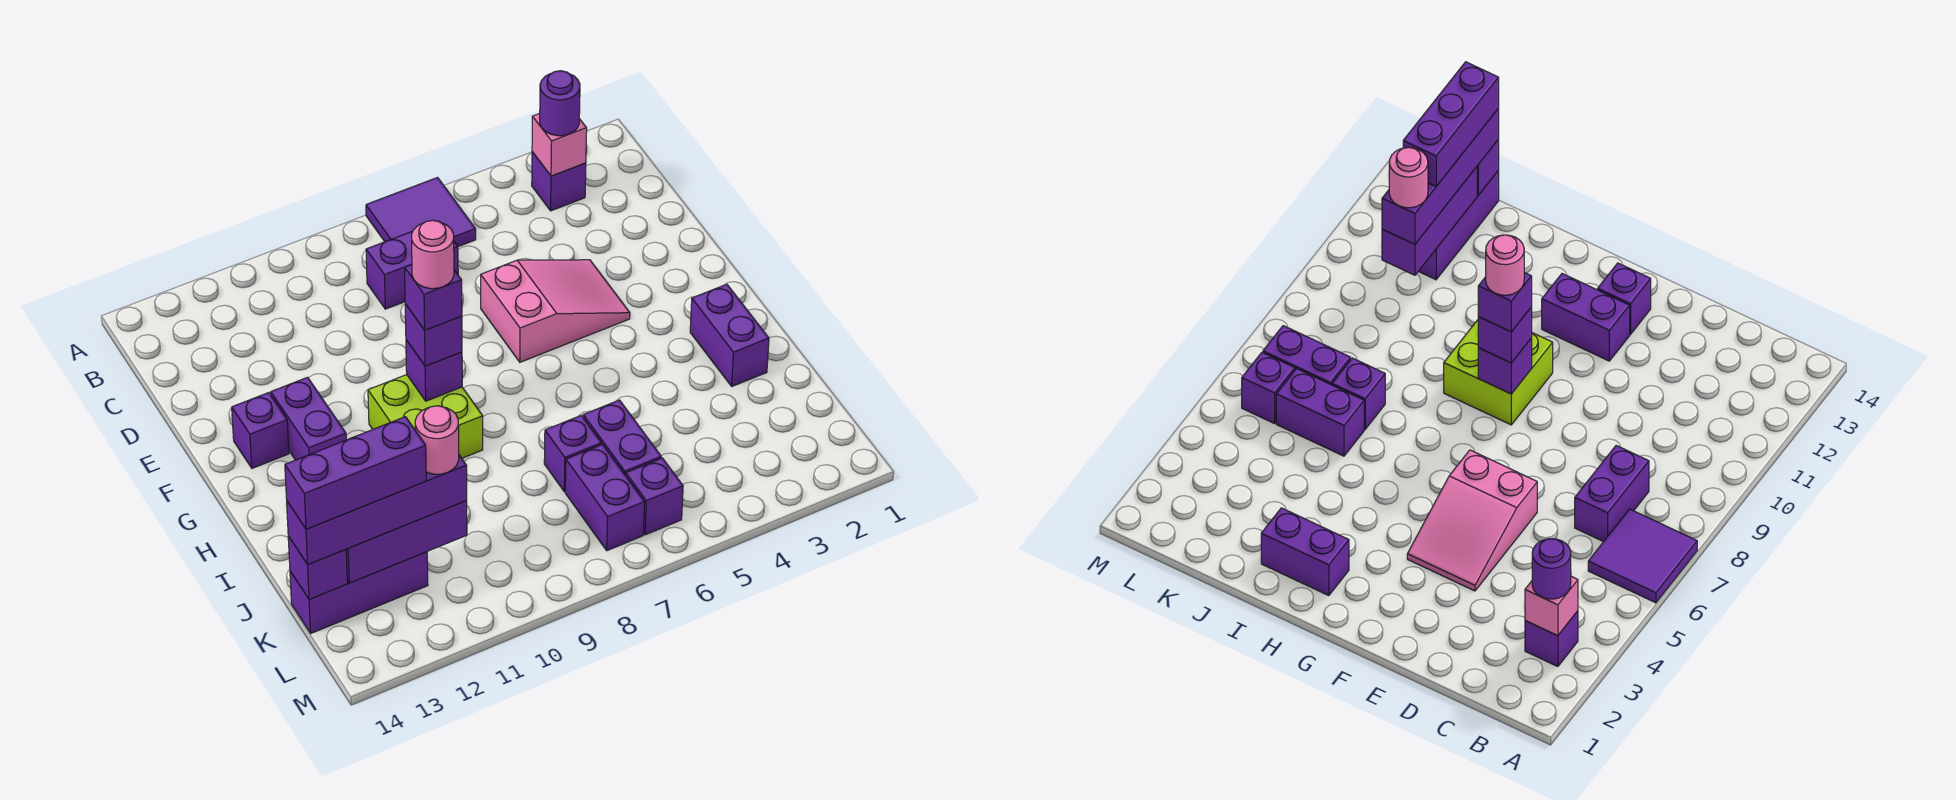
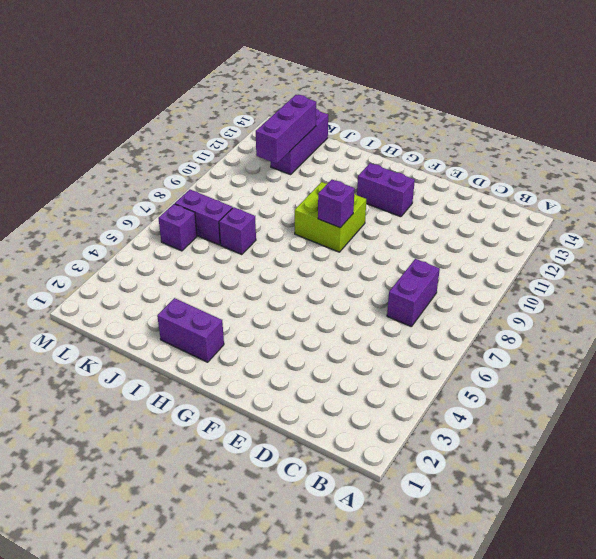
none -> purple tile A6:B7 level 1
none -> purple brick B3 level 1
none -> pink slope E4:F6 level 1 top 6

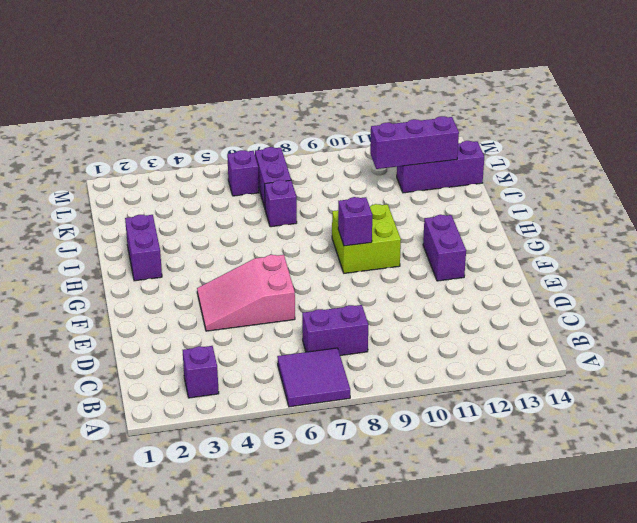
none -> purple brick F13 level 1
none -> purple brick J6:K6 level 1
none -> pink brick B3 level 2

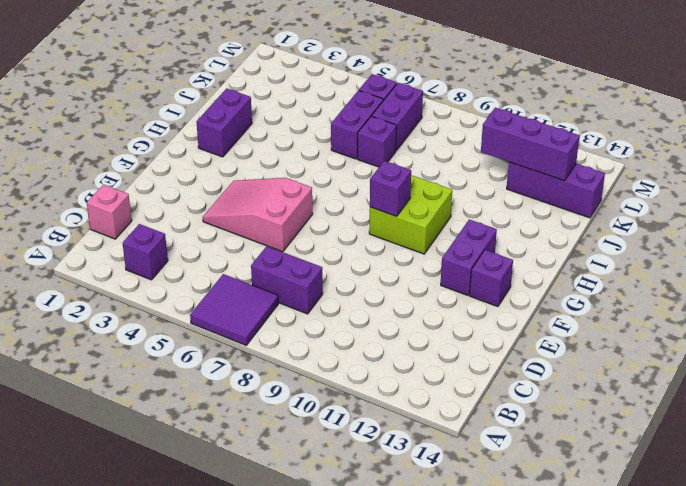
pink brick C1 level 1 -> pink brick B3 level 2
none -> purple brick K14 level 2
none -> purple round brick B3 level 3
none -> purple brick G9 level 3

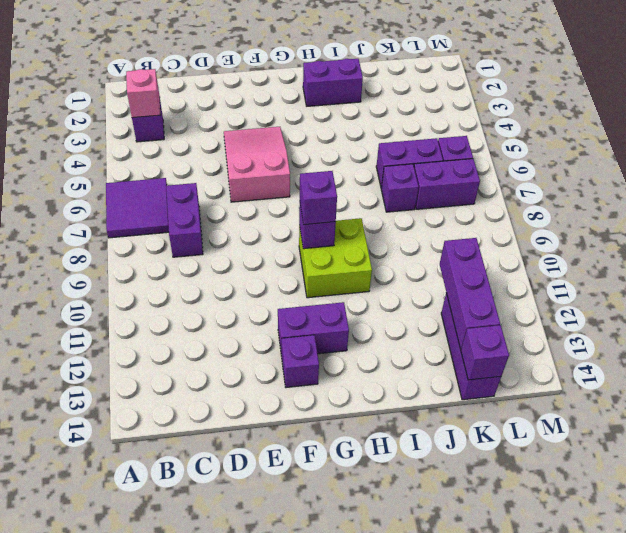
none -> purple round brick B3 level 3
none -> purple brick K11:K14 level 3
none -> purple brick G9 level 4

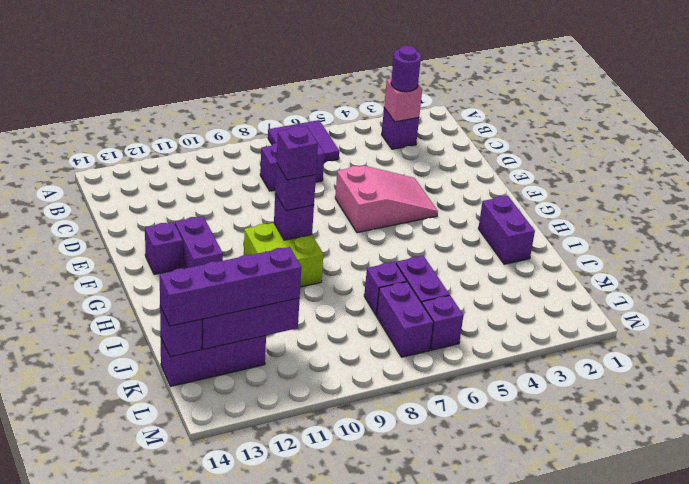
none -> pink round brick K11 level 4
none -> purple brick K12:K14 level 4
none -> pink round brick G9 level 5

